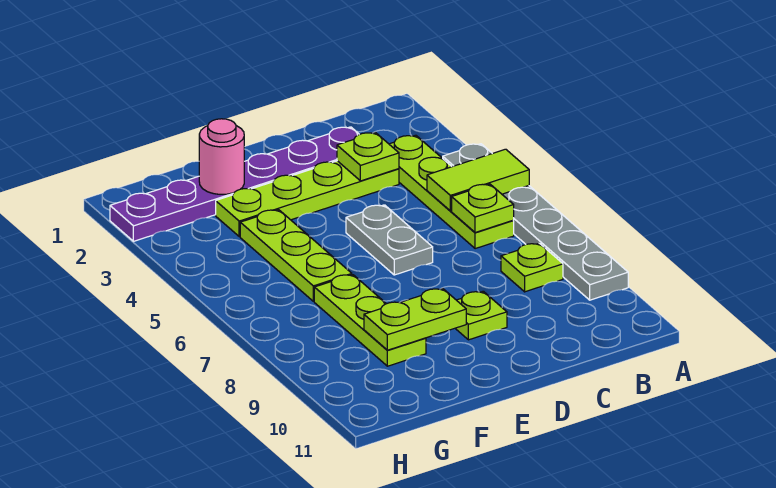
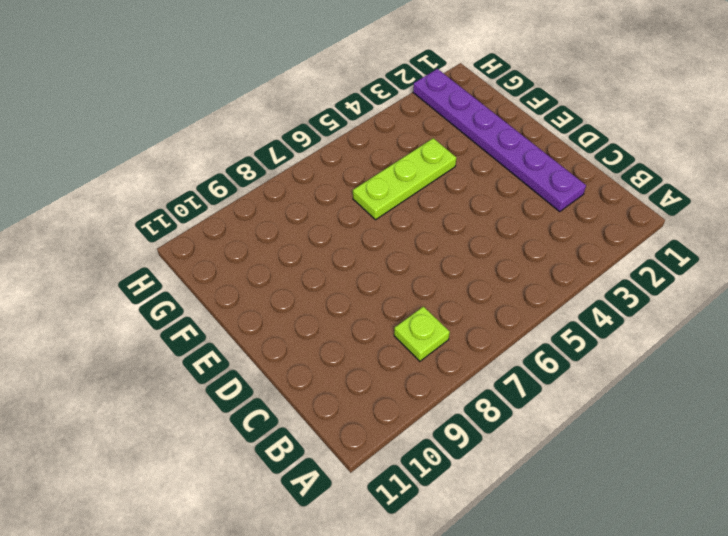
none -> grey plate A4:A9 level 1
none -> lime plate B3:B6 level 1
none -> lime plate C3:F3 level 1

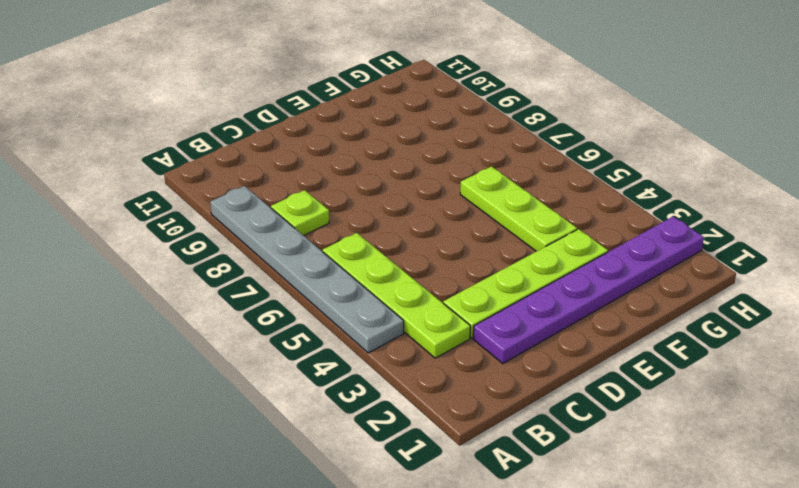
none -> grey plate D5:D6 level 1
none -> lime plate D9 level 1
none -> lime plate F7:F9 level 1

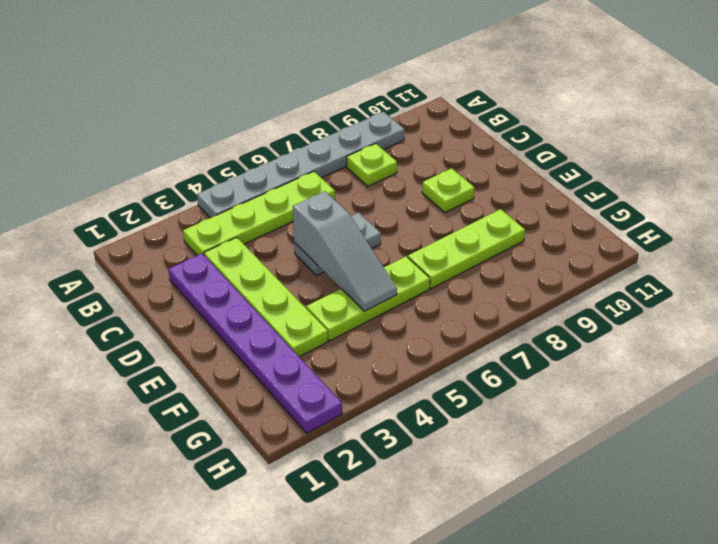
grey slope D5:F5 level 2 top D -> none
none -> lime tile A5:B5 level 2
none -> lime plate B6 level 2
none -> lime plate C3 level 2

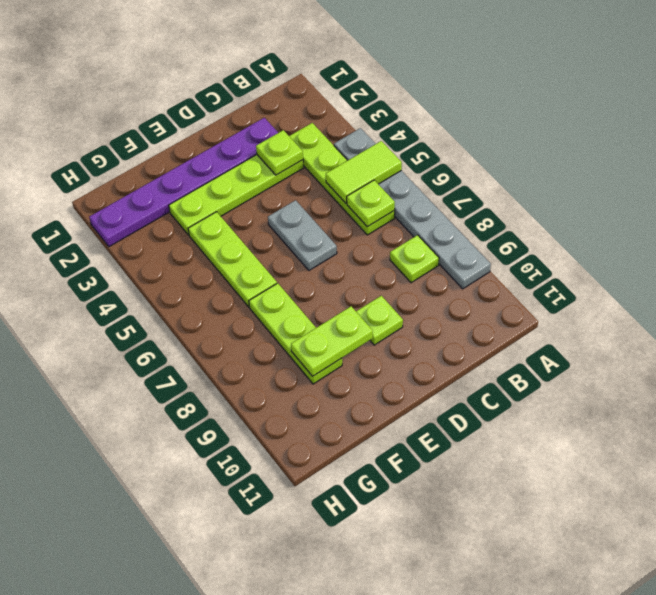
none -> pink round brick F2 level 2

